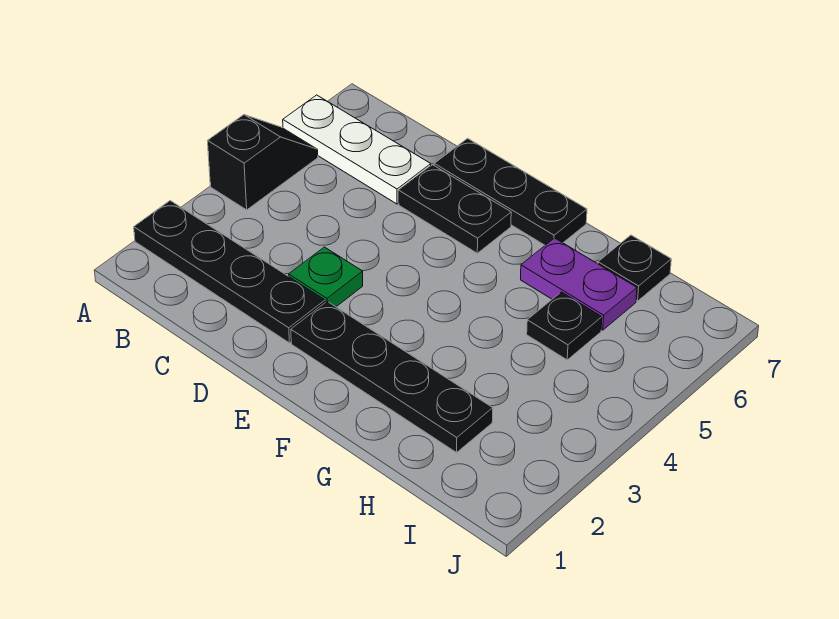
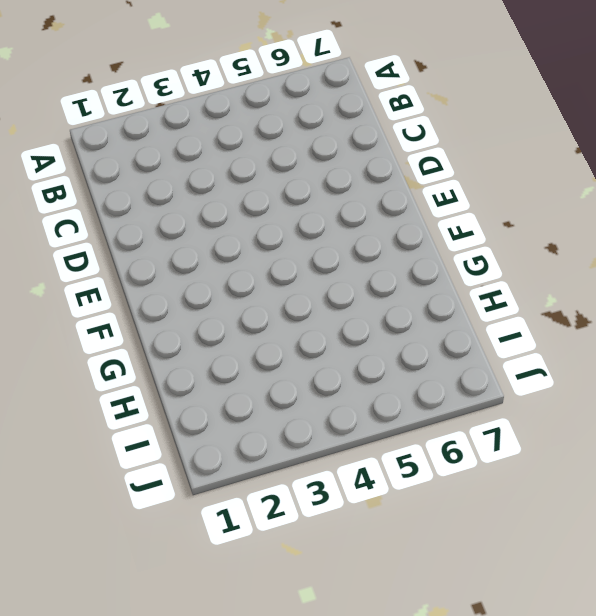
none -> black plate A2:D2 level 1
none -> black slope A4:A5 level 1 top 4

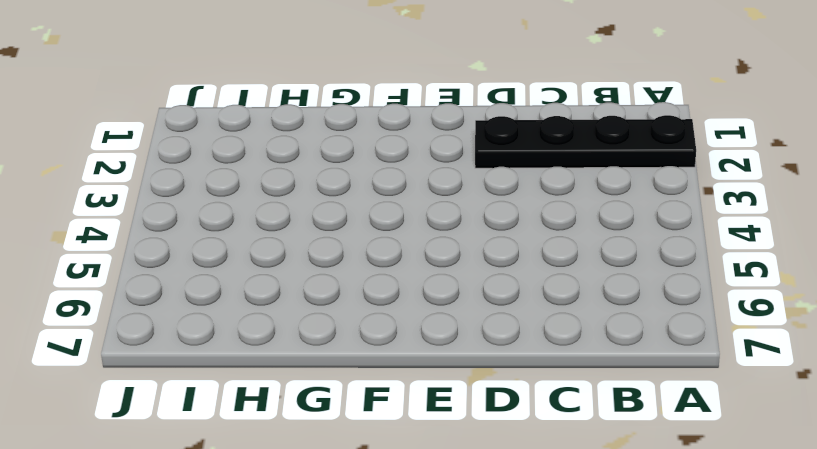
none -> black slope A4:A5 level 1 top 4
none -> white plate A6:C6 level 1

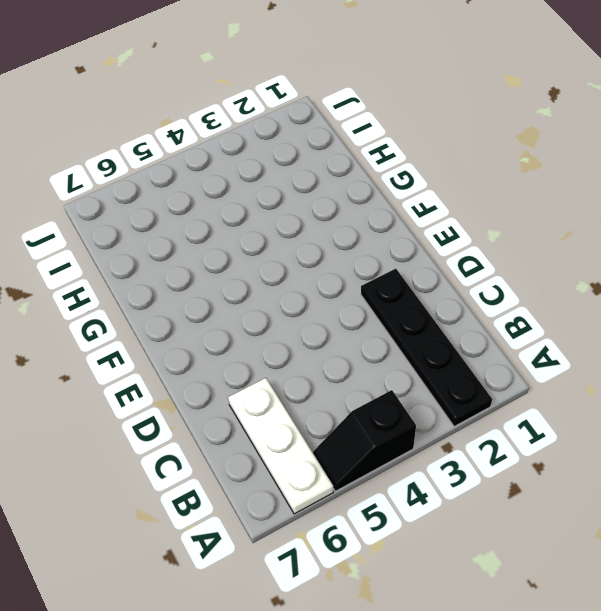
none -> green plate D3 level 1
none -> black plate D6:E6 level 1

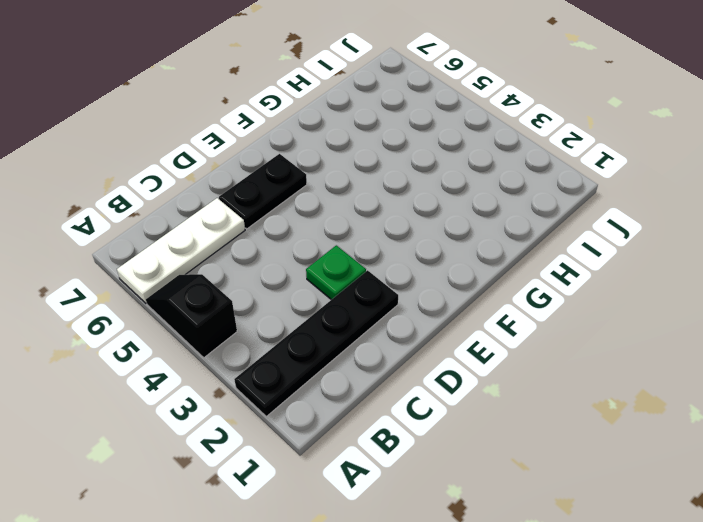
none -> black plate D7:F7 level 1
none -> black plate E2:H2 level 1

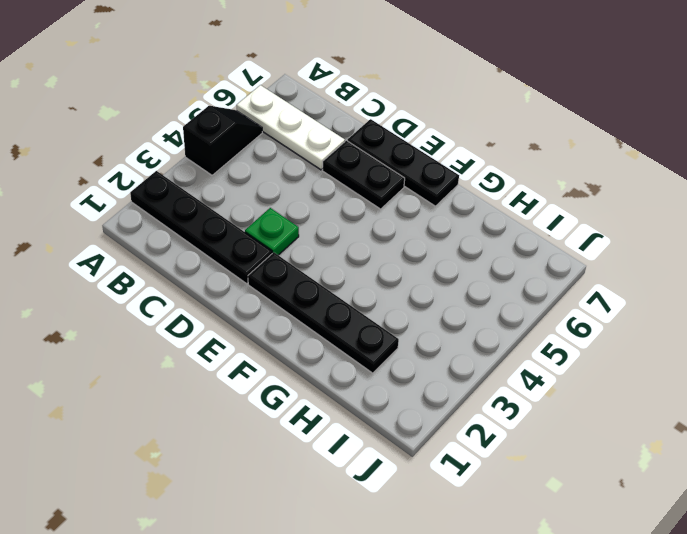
none -> purple plate G6:H6 level 1
none -> black plate H5 level 1

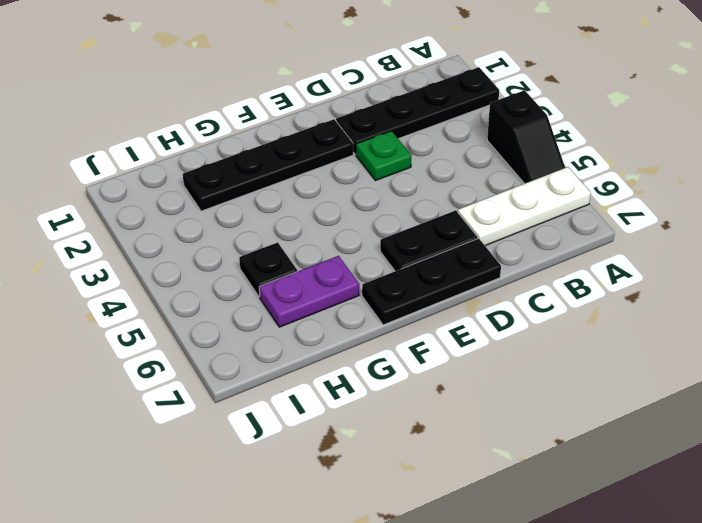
none -> black plate H7 level 1

